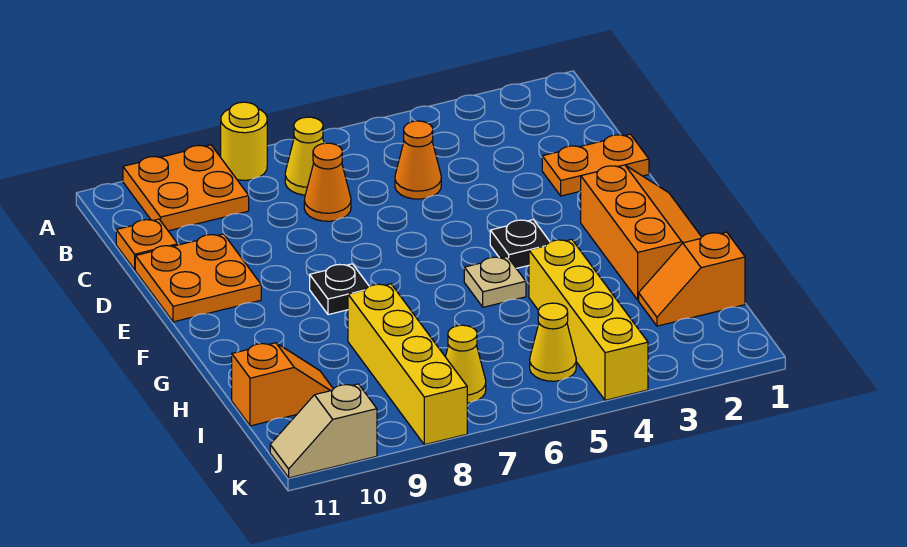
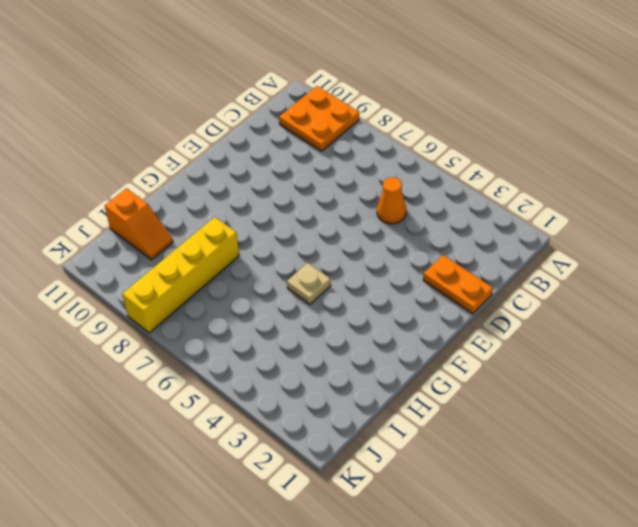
none -> yellow round brick A8 level 1
none -> yellow cone B7 level 1
none -> orange cone C7 level 1

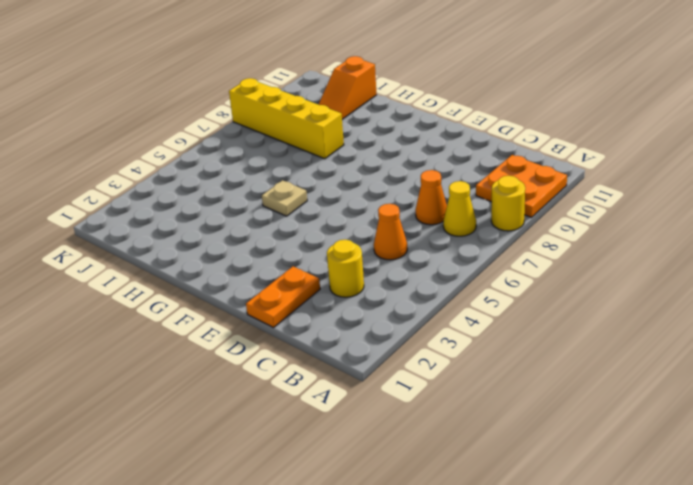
yellow round brick C3 level 1 -> none
none -> orange plate C11 level 1
none -> orange plate D10:E11 level 1
none -> orange slope F1:H2 level 1 top 2

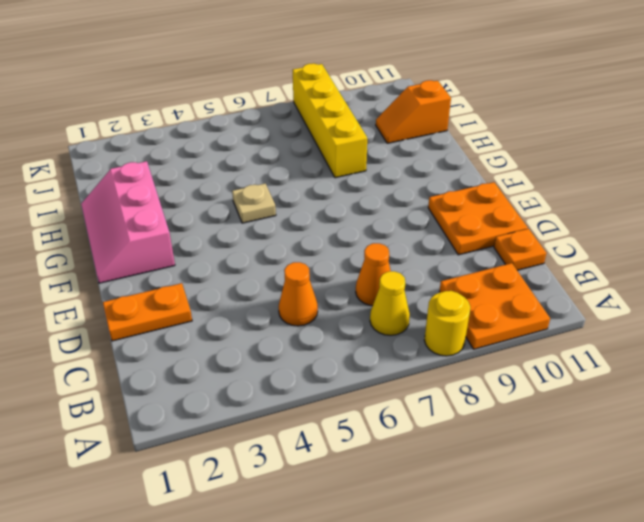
pink slope F1:H2 level 1 top 2 -> orange slope F1:H2 level 1 top 2
none -> black plate F4 level 1
none -> black plate F8 level 1
none -> yellow brick H4:K4 level 1

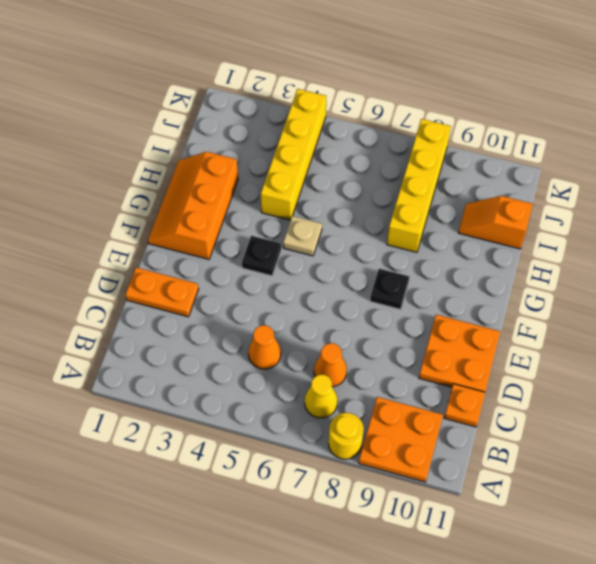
none -> orange slope I1:I2 level 1 top 1
none -> yellow cone J5 level 1
none -> yellow cone J7 level 1

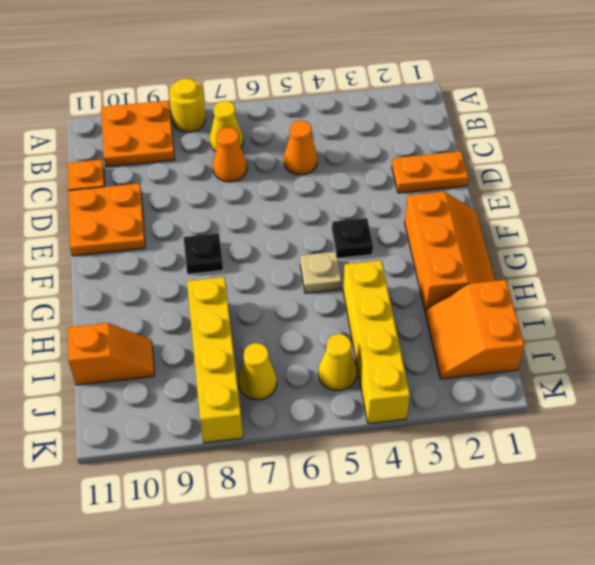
orange slope I1:J2 level 1 top 1 -> orange slope I1:I2 level 1 top 1
none -> tan slope K10:K11 level 1 top 10

